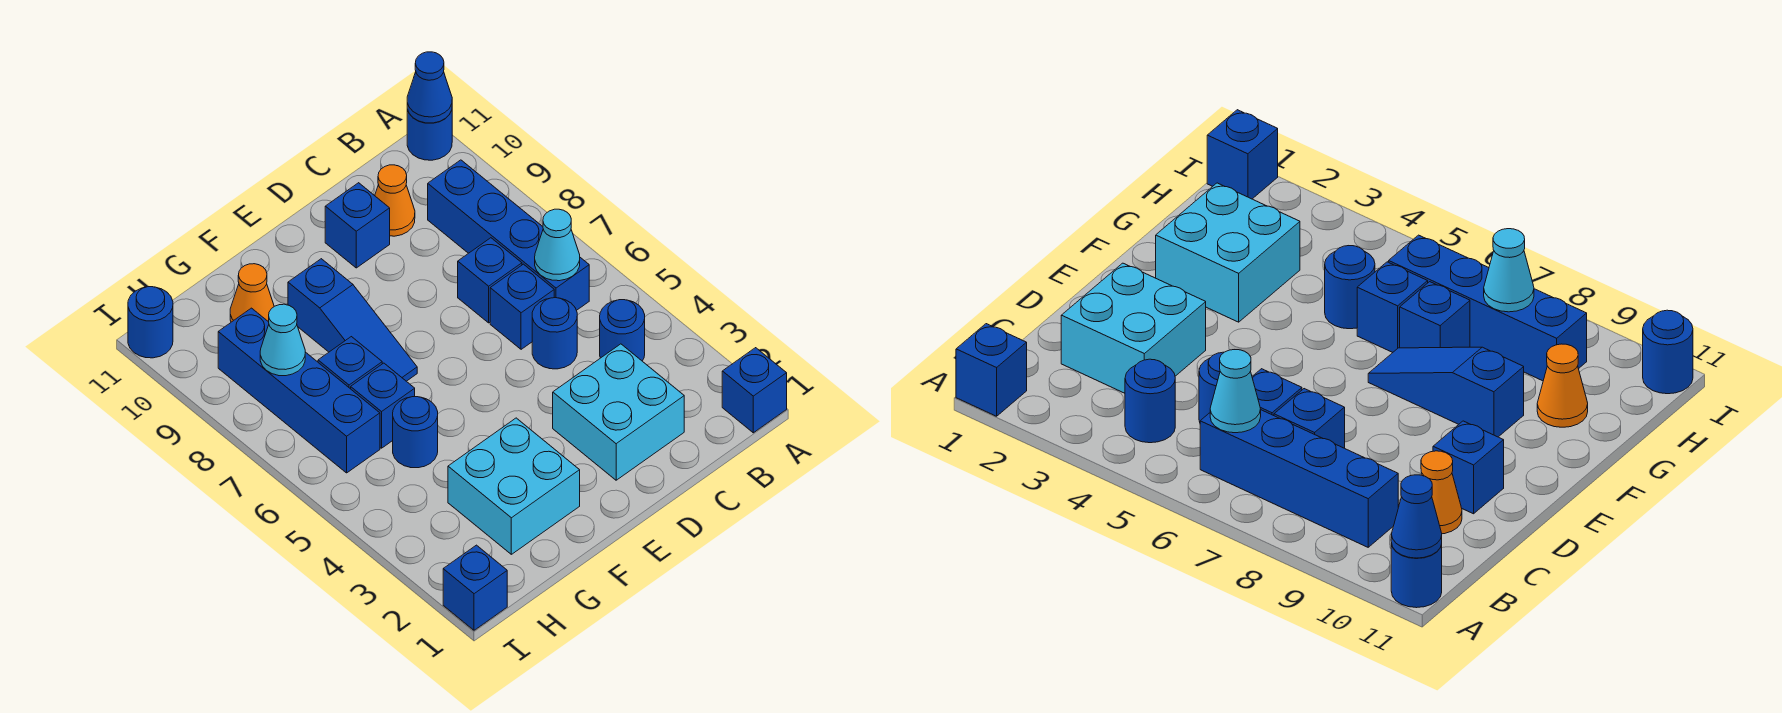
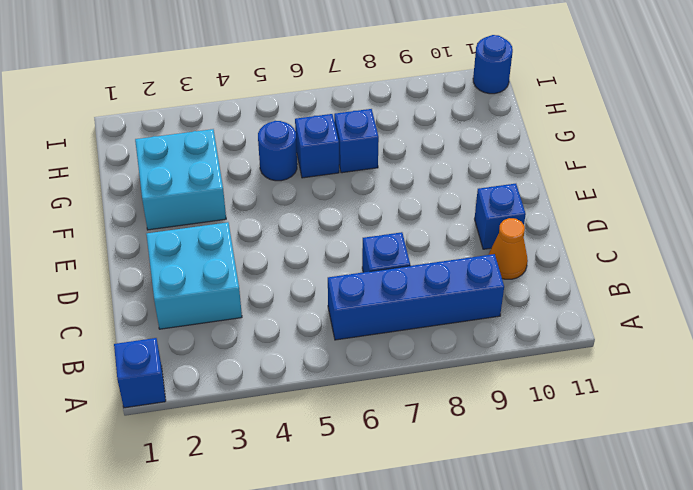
none -> blue round brick A11 level 1
none -> blue round brick B4 level 1
none -> blue round brick C5 level 1

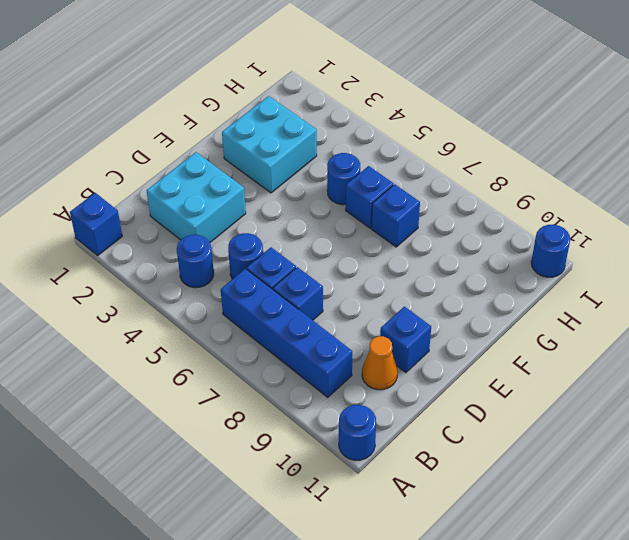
none -> blue slope F7:F9 level 1 top 9
none -> orange cone G10 level 1
none -> blue brick H6:H9 level 1

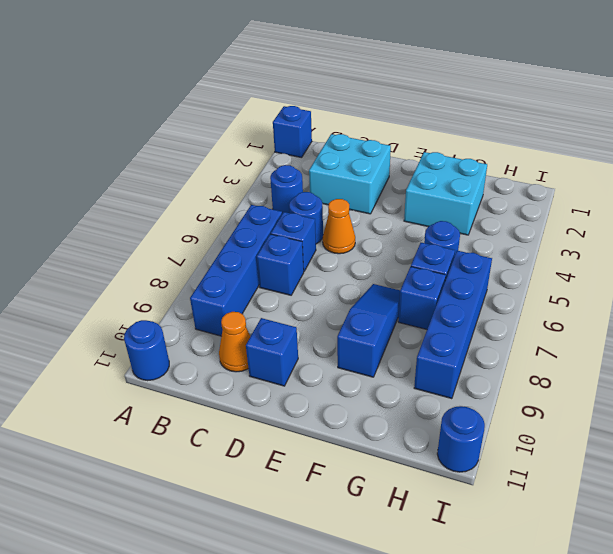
orange cone D5 level 1 -> orange cone G10 level 1
none -> blue brick I1 level 1
none -> blue cone A11 level 2
none -> cyan cone B6 level 2

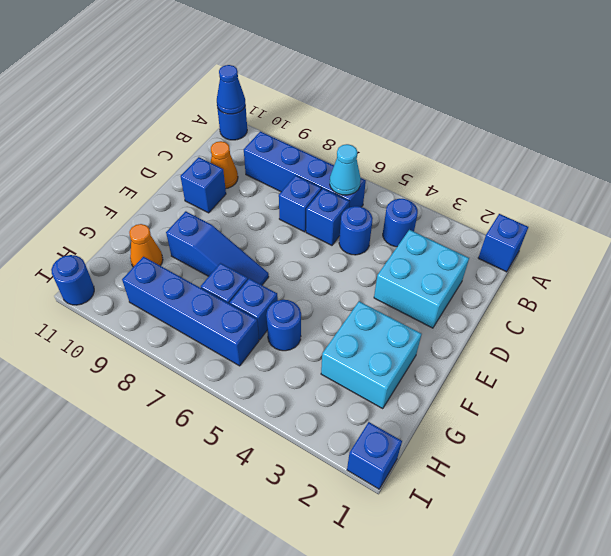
none -> cyan cone H8 level 2

